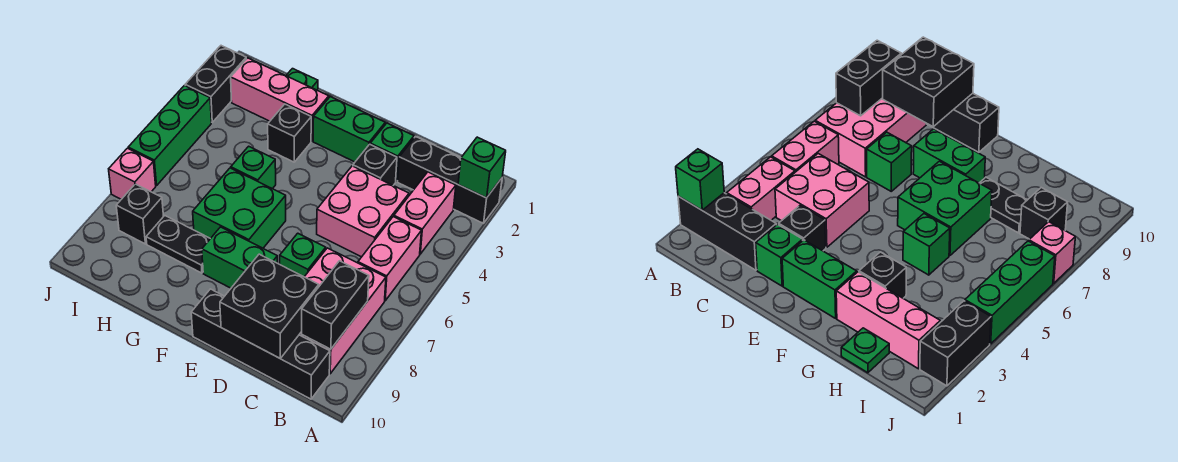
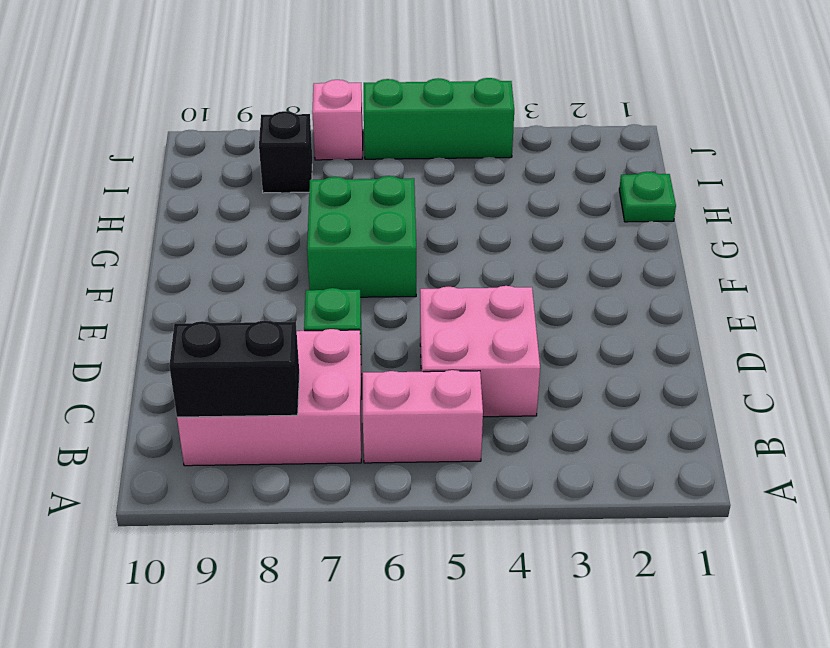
none -> black brick A2:C2 level 1
none -> pink brick B3:B4 level 1
none -> black brick B10:E10 level 1

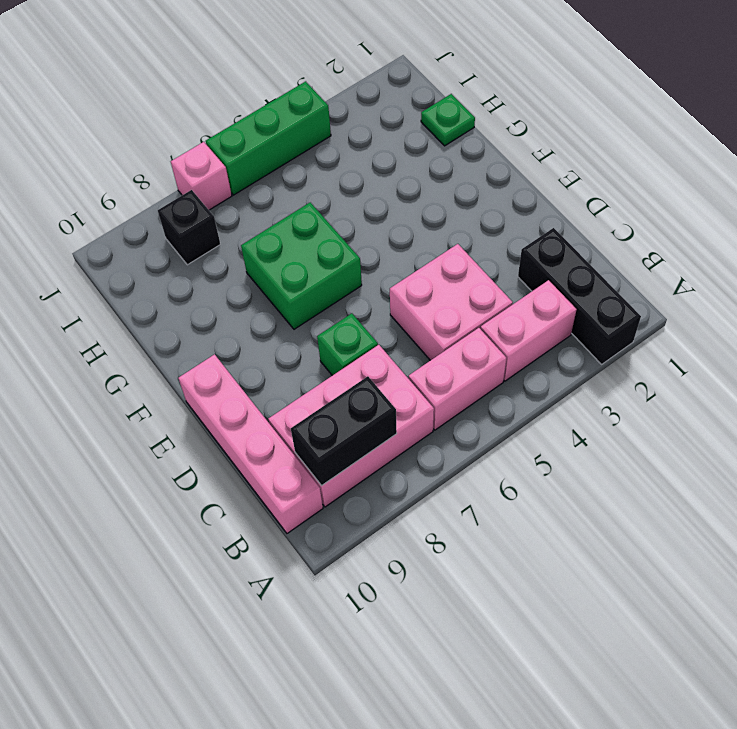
pink brick B10:E10 level 1 -> black brick B10:E10 level 1
none -> green brick D2 level 1
none -> black brick D3 level 1
none -> green brick E2:F2 level 1

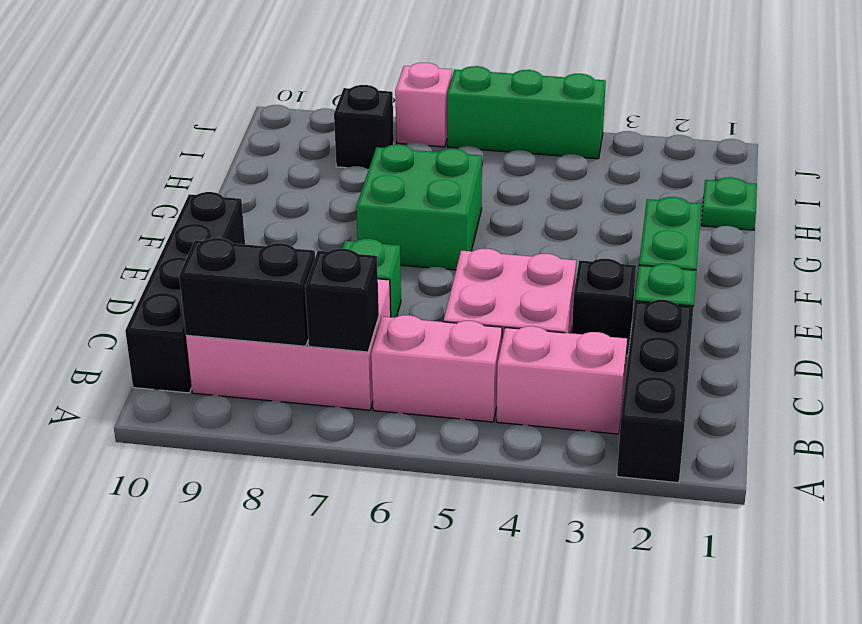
black brick B7 level 2 -> black brick G3 level 1
none -> green brick E8:F8 level 1
none -> pink brick G2:I2 level 1
none -> green brick G5 level 1

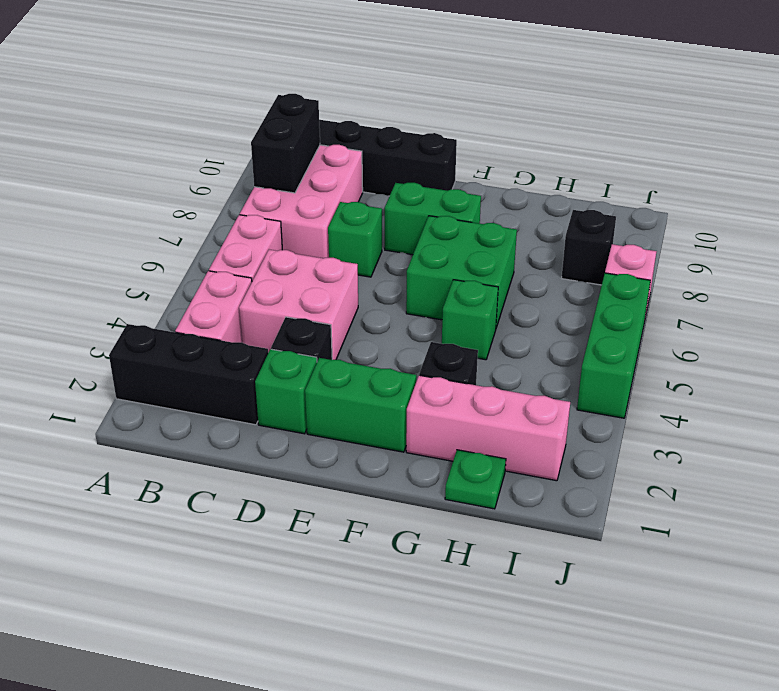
none -> black plate G8:H8 level 1
none -> black brick J2:J3 level 1
none -> green brick A2 level 2

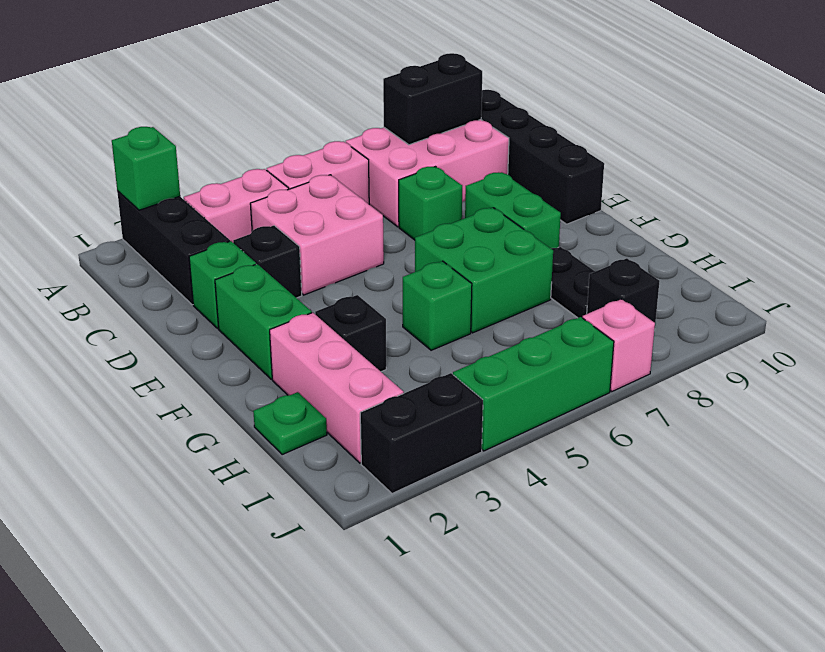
none -> black brick C9:D10 level 2

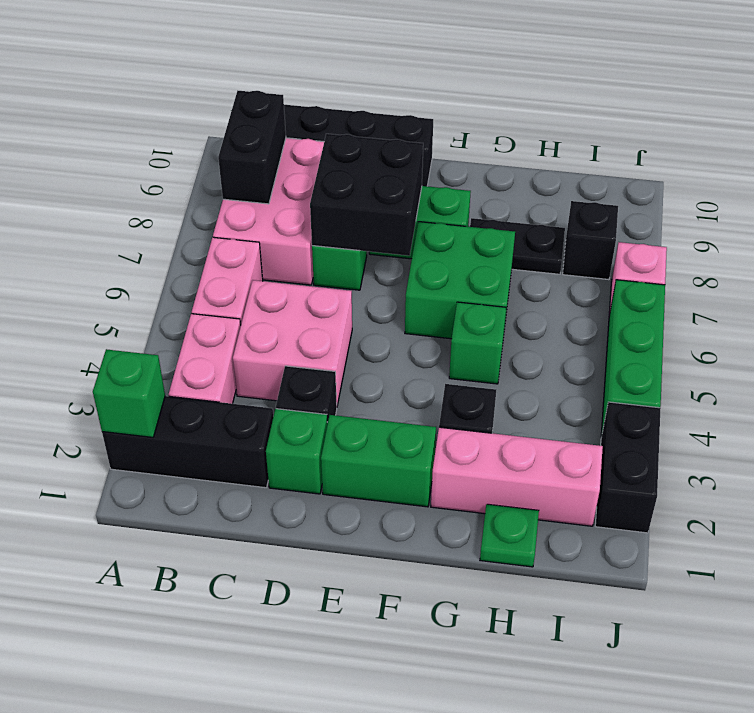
black brick D7:E8 level 2 -> black brick C9:D10 level 2

